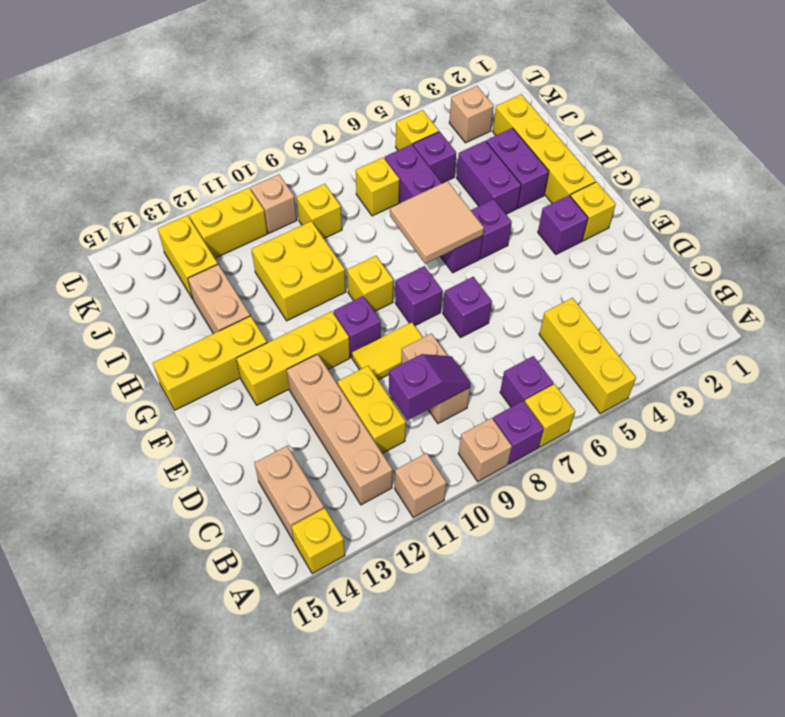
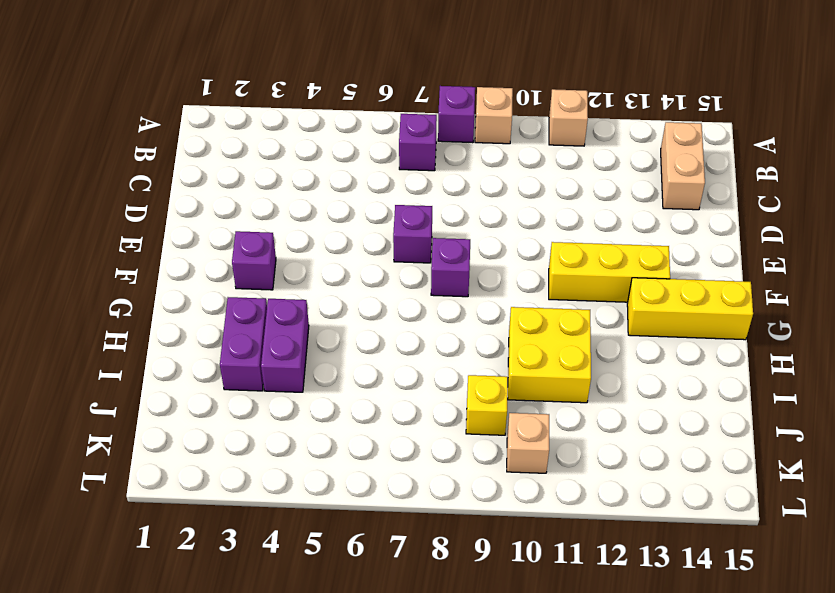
none -> yellow brick A5:C5 level 1
none -> yellow brick A7 level 1
none -> yellow brick A14 level 1
none -> tan brick B12:E12 level 1

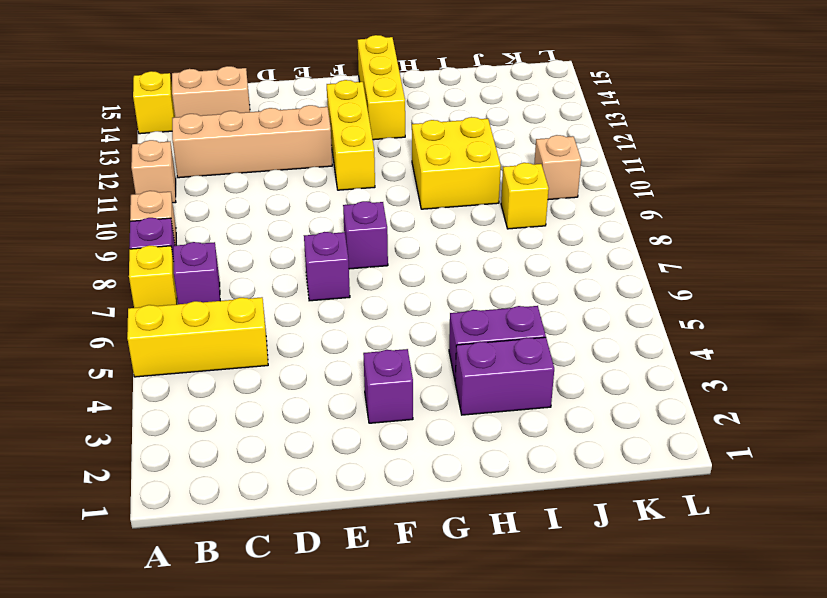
none -> tan brick C9:D9 level 1
none -> yellow brick C11:D11 level 1
none -> yellow tile E9:E10 level 1
none -> yellow brick F2 level 1

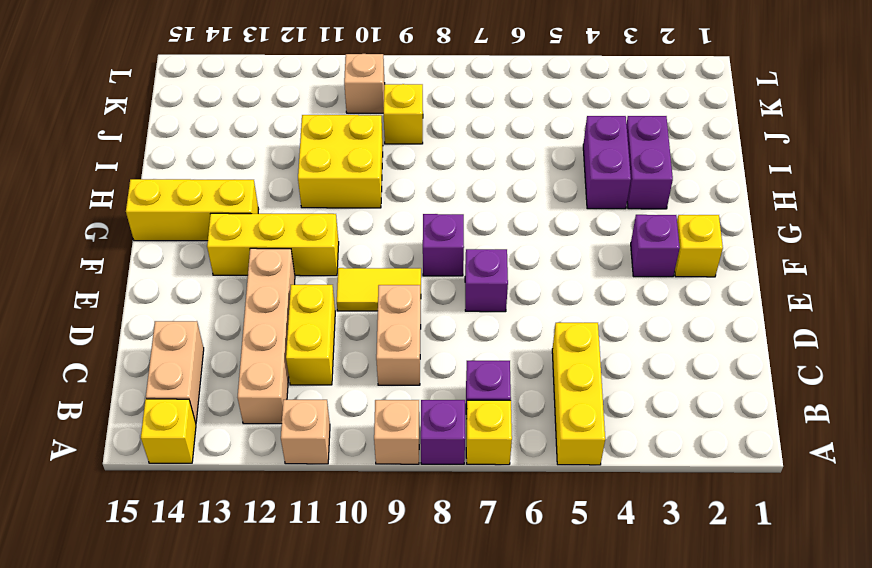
none -> purple brick F10 level 1
none -> yellow brick G2:J2 level 1
none -> purple brick G5 level 1
none -> purple brick G6:J6 level 1

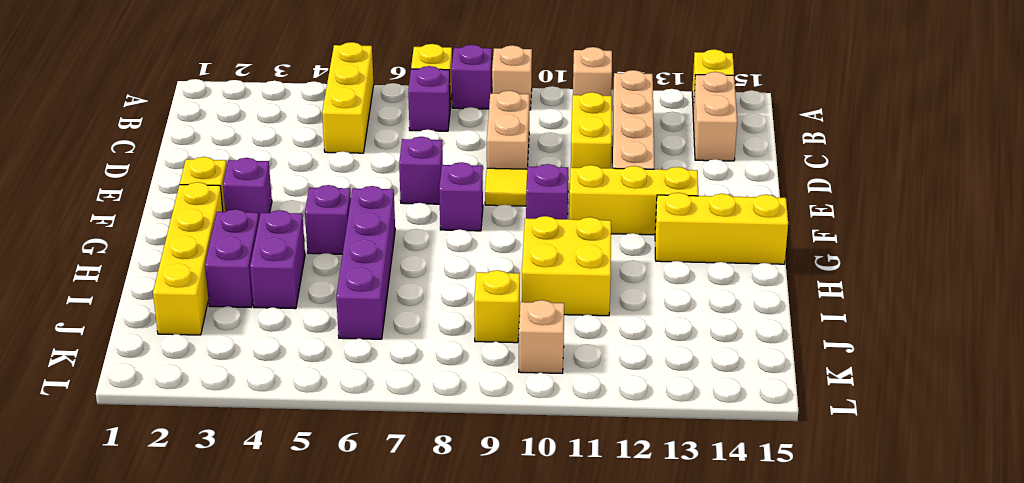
none -> yellow brick G9 level 1
none -> tan brick H13:I13 level 1
none -> purple brick J5 level 1
none -> yellow brick J7 level 1

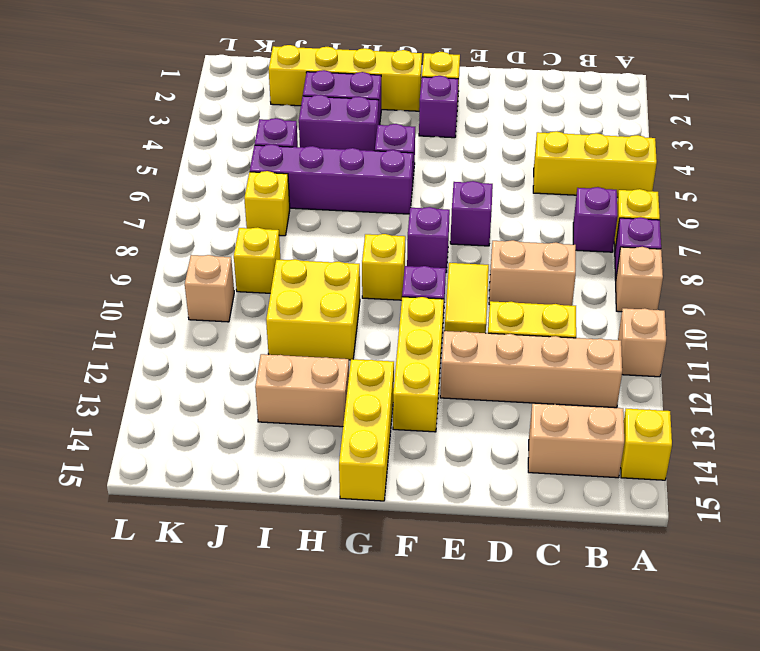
none -> yellow brick J13:K13 level 1
none -> tan brick K3 level 1
none -> yellow brick K5 level 1
none -> yellow brick K11:K12 level 1

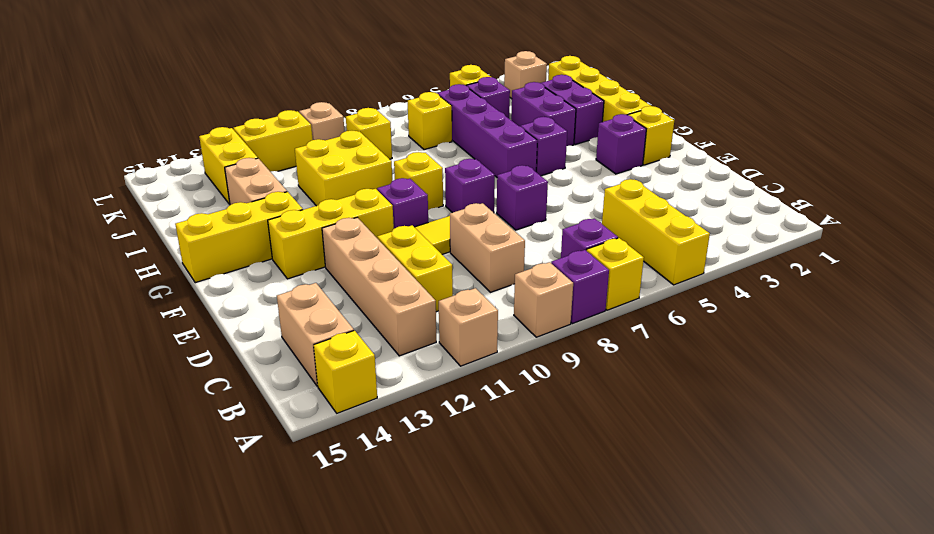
none -> purple slope C9:C10 level 2 top 10
none -> tan tile G6:H7 level 2

